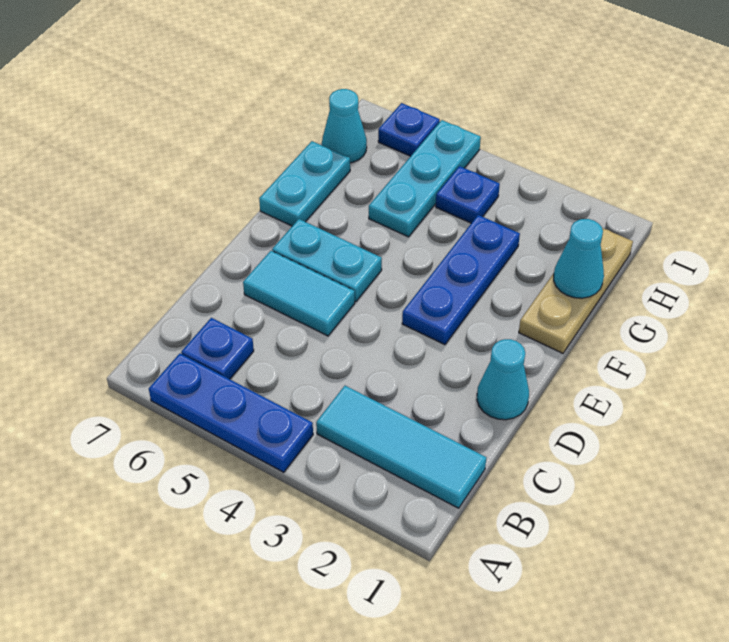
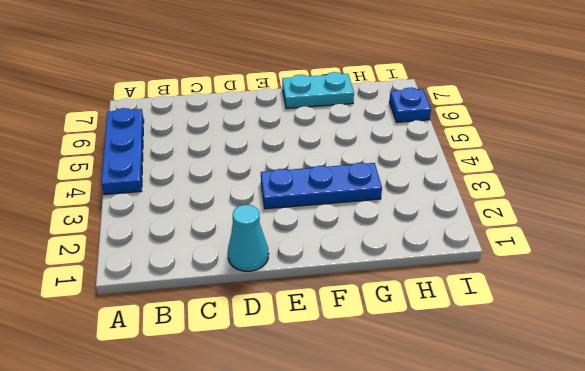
none -> cyan tile B1:B3 level 1
none -> blue plate B6 level 1
none -> cyan tile D5:D6 level 1

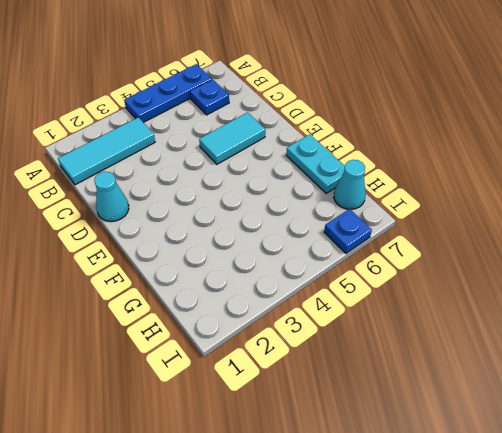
none -> blue plate E3:G3 level 1
none -> cyan plate E5:E6 level 1
none -> tan plate F1:H1 level 1

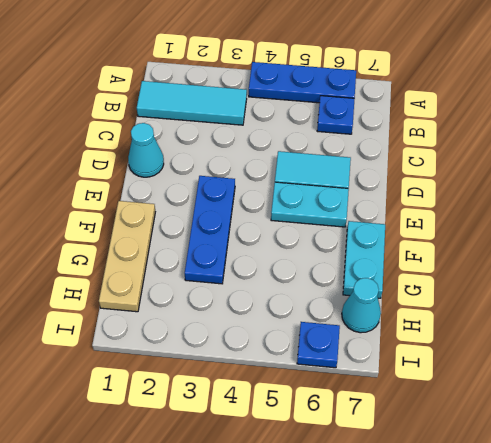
none -> cyan plate G5:I5 level 1
none -> blue plate H4 level 1
none -> cyan cone G1 level 2

